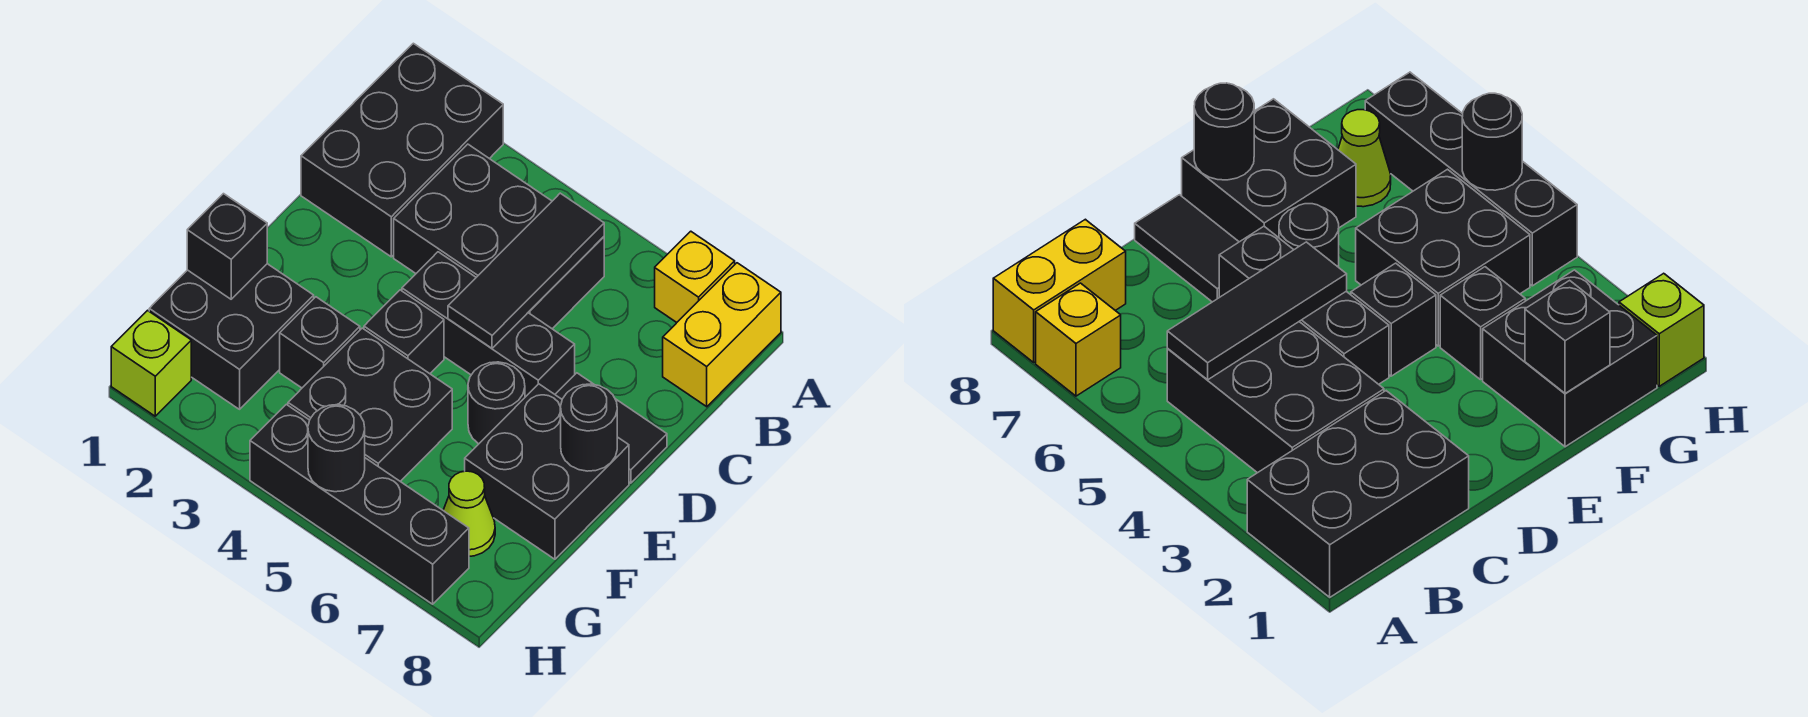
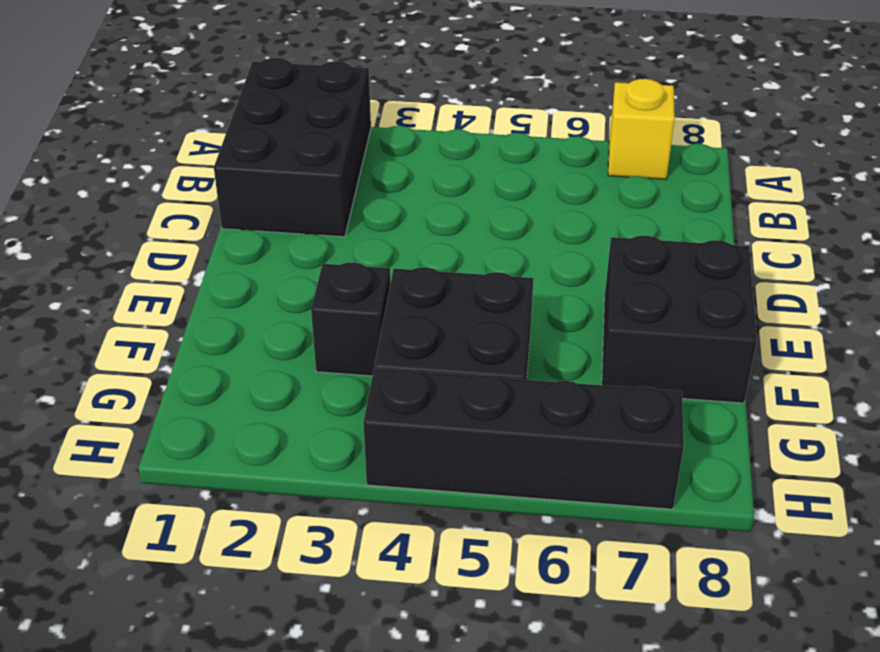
none -> yellow brick A8:B8 level 1
none -> black brick B3:C5 level 1
none -> black brick D4:D6 level 1

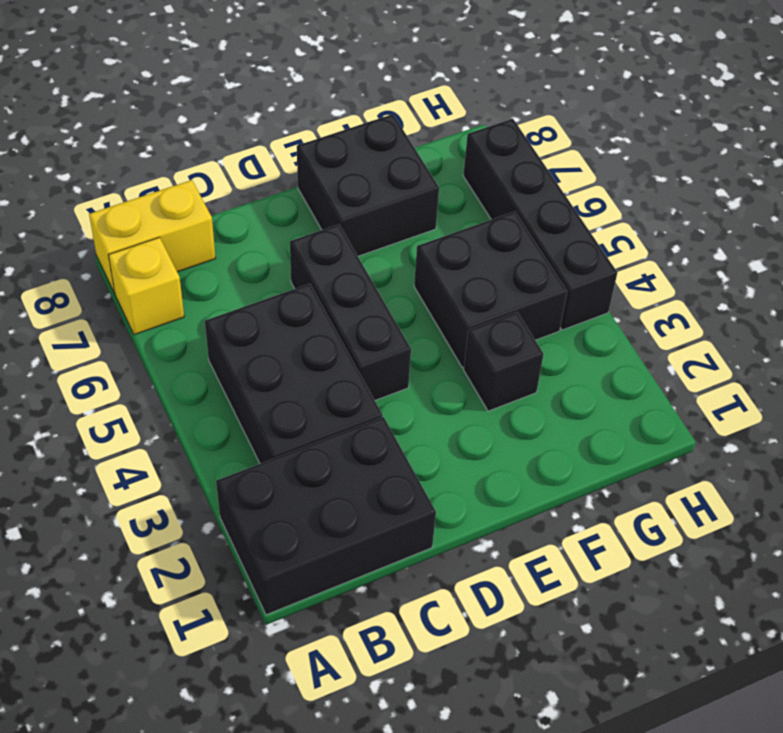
none -> black tile D7:D8 level 1
none -> black brick E4 level 1
none -> black round brick E6 level 1

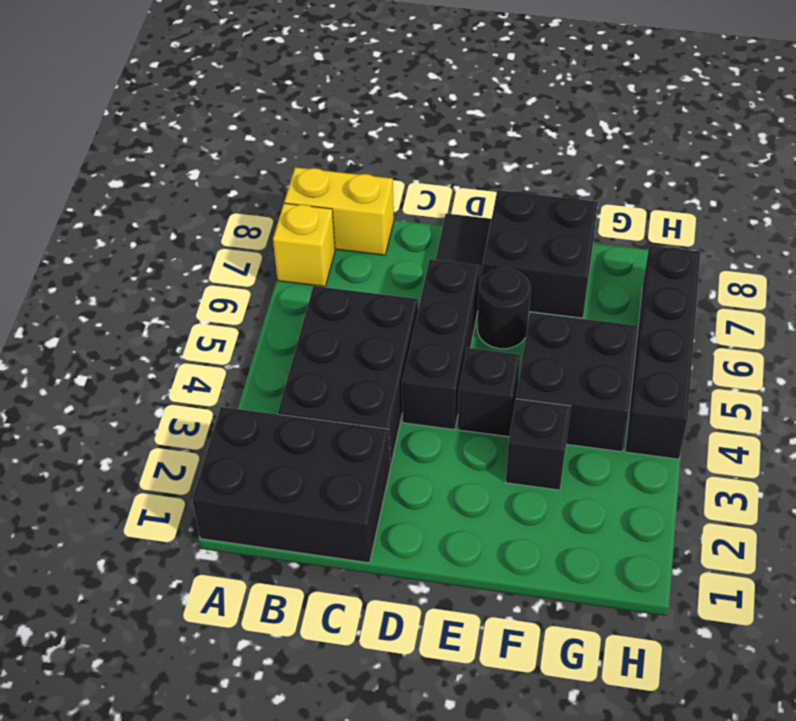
none -> black brick F1:G2 level 1
none -> lime cone G7 level 1
none -> lime brick H1 level 1

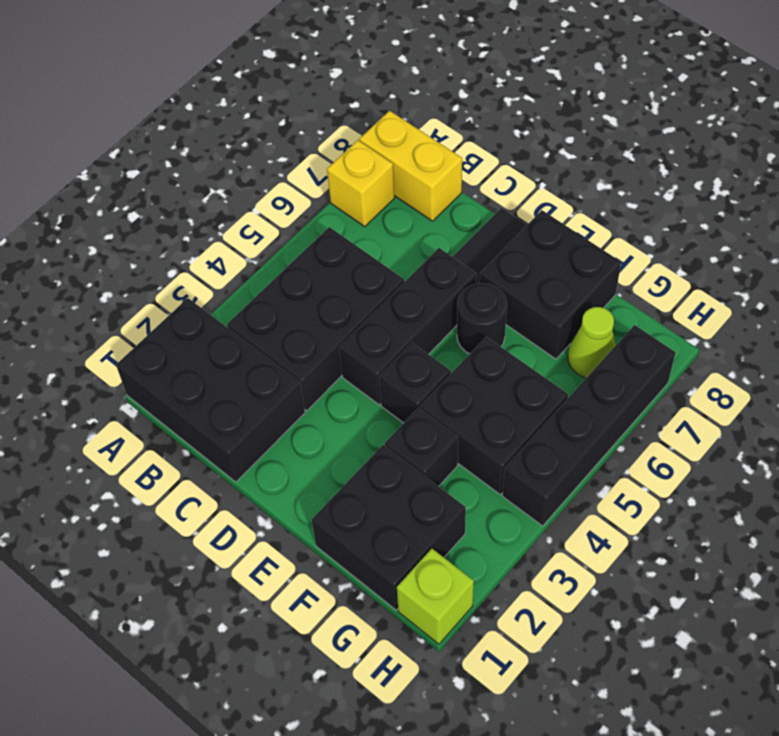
none -> black tile B5:D5 level 2
none -> black round brick E8 level 2
none -> black brick F1 level 2

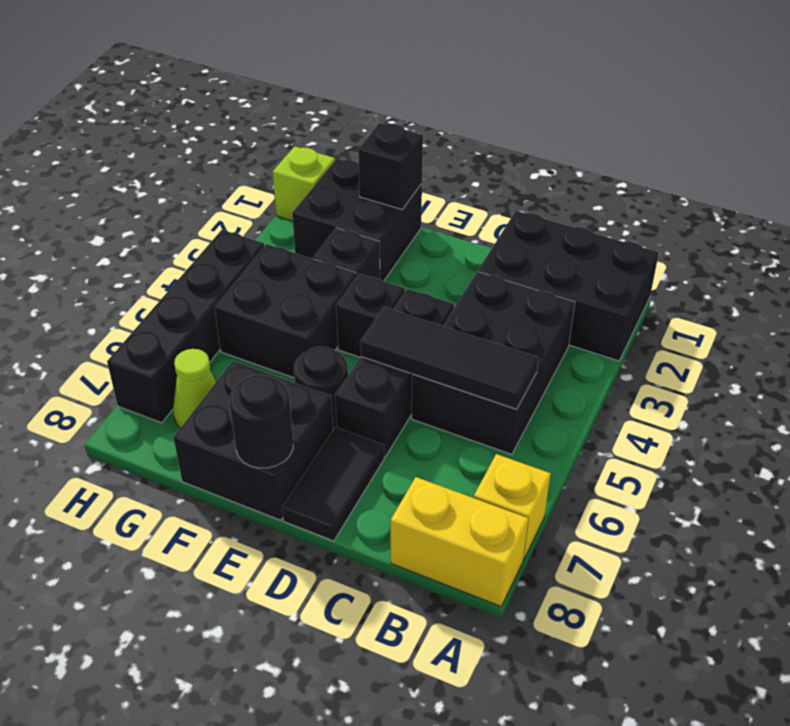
none -> black round brick H5 level 2

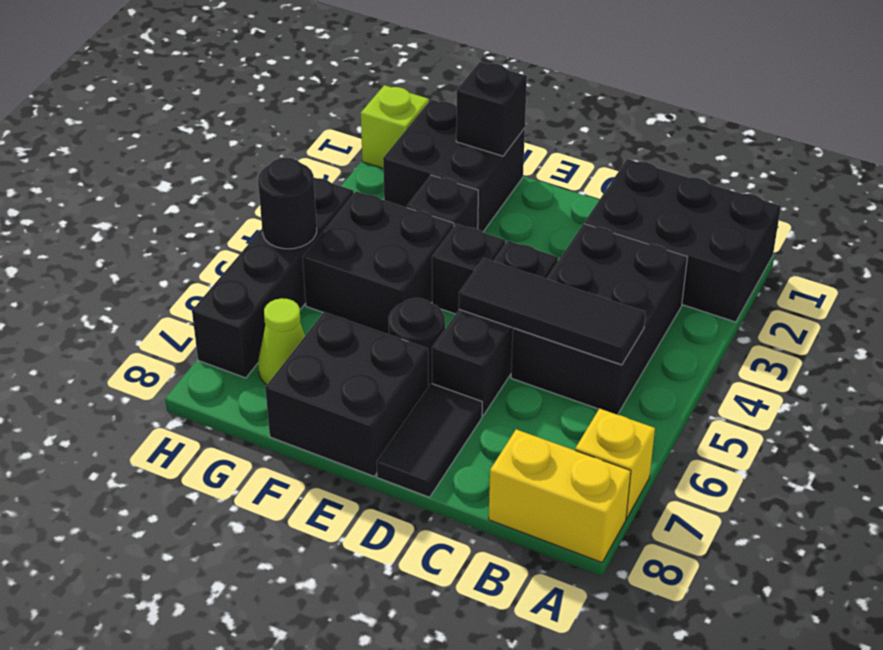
none -> black round brick E8 level 2

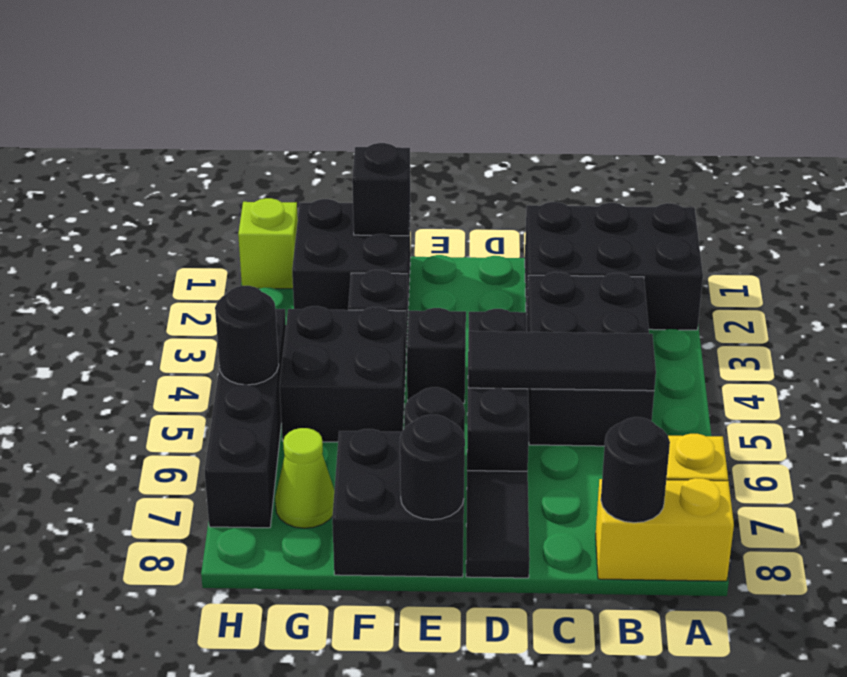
black round brick B8 level 2 -> none

